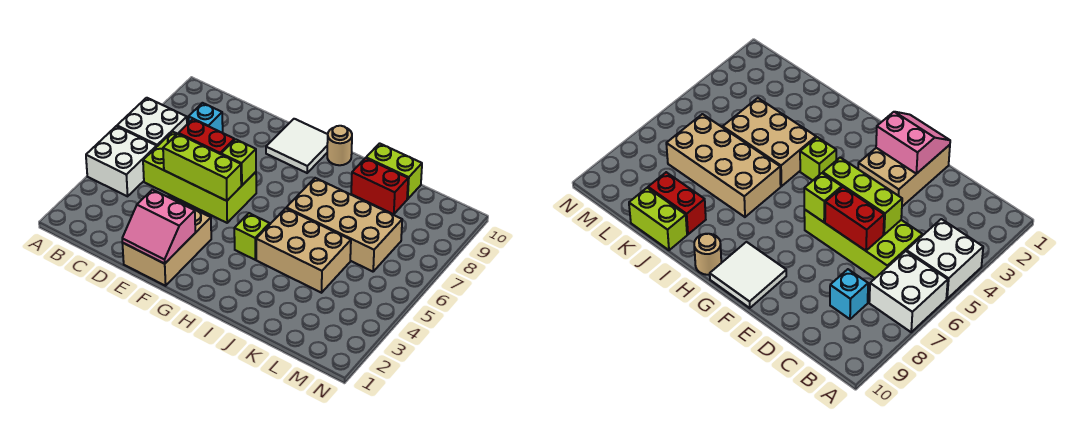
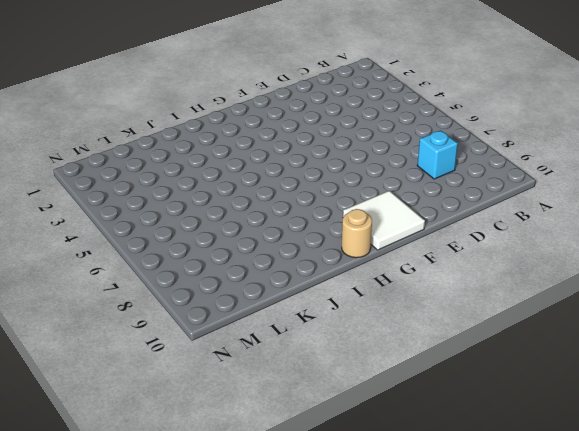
none -> white brick A4:B5 level 1
none -> white brick A6:B7 level 1
none -> lime brick C5:F6 level 1

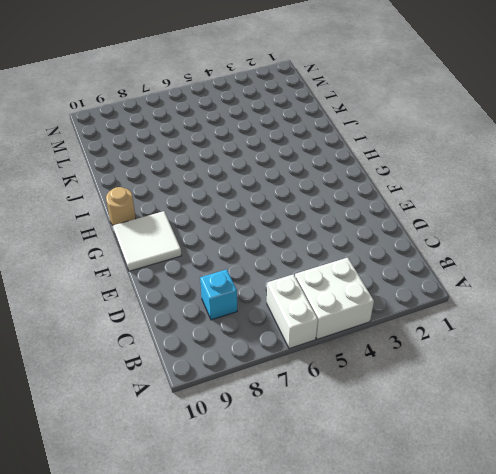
white brick A6:B6 level 1 -> white brick A6:B7 level 1
none -> lime brick C5:F6 level 1
none -> tan brick E1:F3 level 1
none -> lime brick H4 level 1

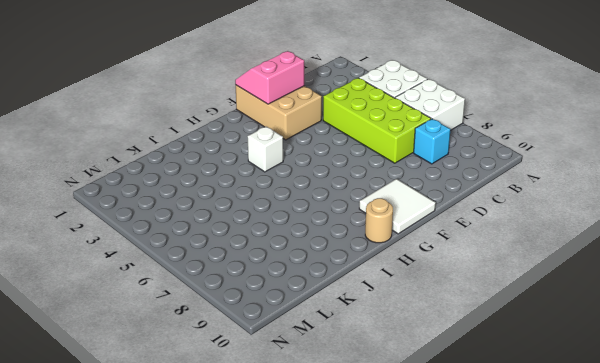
lime brick C4:D7 level 1 -> lime brick C5:F6 level 1
white brick H4 level 1 -> lime brick H4 level 1
none -> tan brick I4:K5 level 1
none -> tan brick I6:L7 level 1
none -> red brick J9:K9 level 1

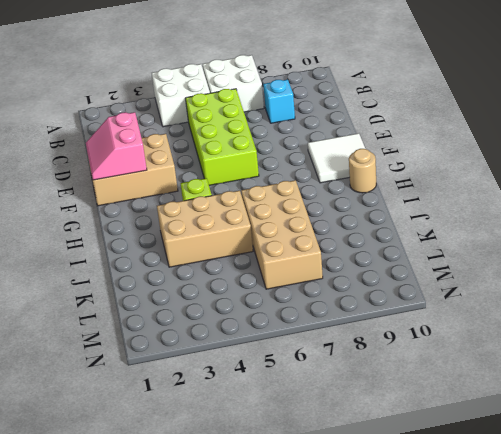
tan brick I3:J5 level 1 -> tan brick I4:K5 level 1
none -> red brick J9:K9 level 1
none -> lime brick J10:K10 level 1
none -> lime brick D5:F5 level 2

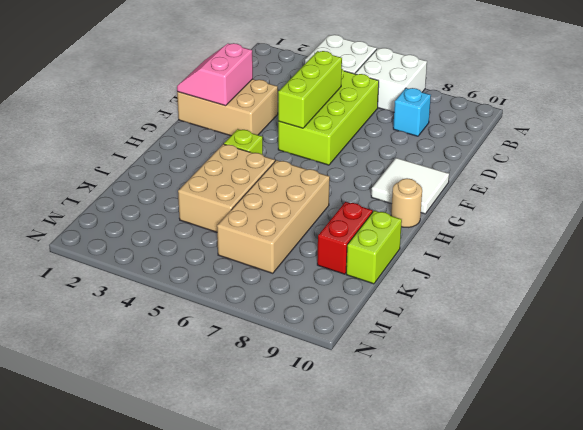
none -> red brick D6:E6 level 2
none -> lime brick F6 level 2

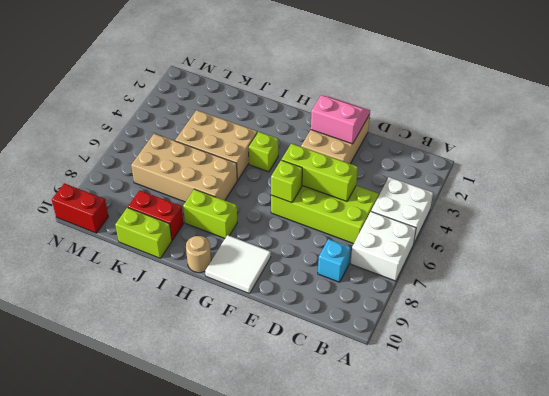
lime brick H8:I8 level 1 -> none
red brick M10:N10 level 1 -> red brick D6:E6 level 2

